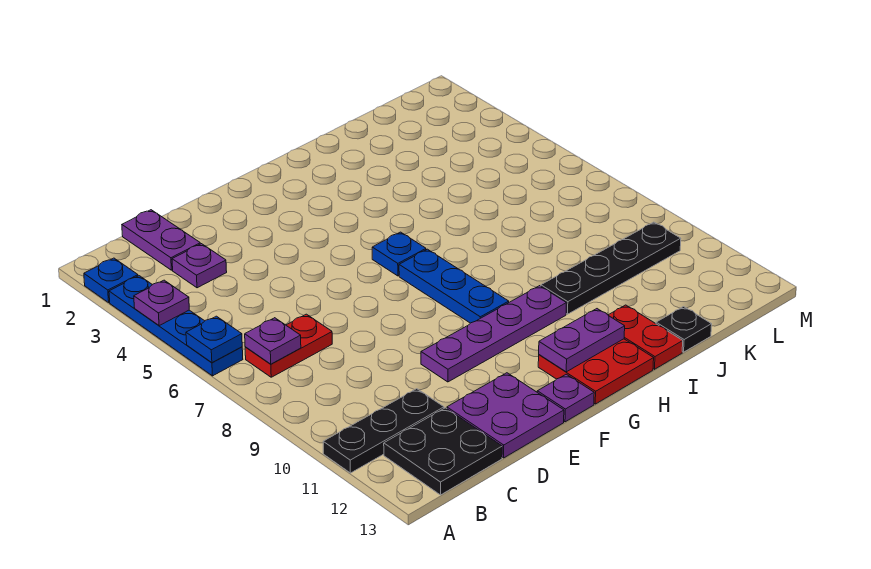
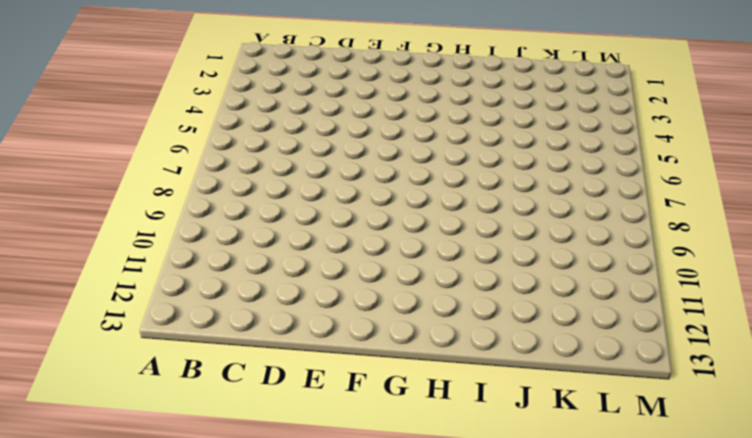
none -> blue plate A2 level 1
none -> blue plate A3:A6 level 1
none -> black plate A11:C11 level 1

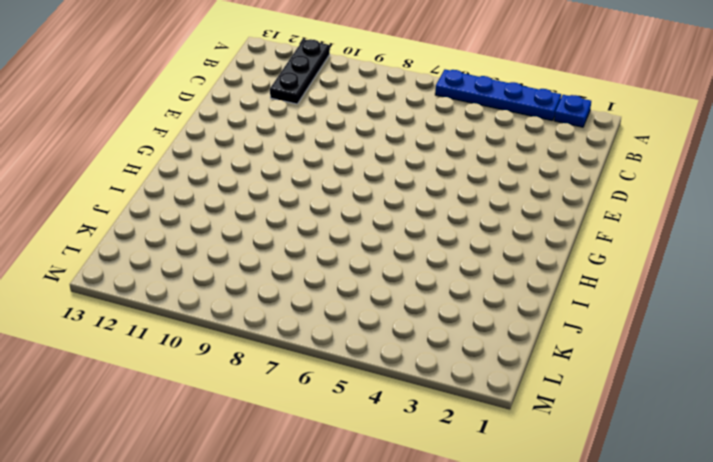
none -> red plate B7:C7 level 1
none -> black plate B12:C13 level 1
none -> purple plate C1:C2 level 1

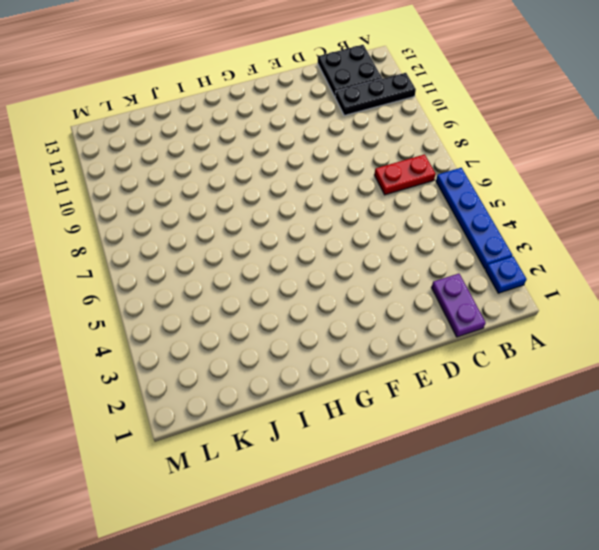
none -> purple plate C3 level 1
none -> purple plate D12:E13 level 1
none -> purple plate E10:H10 level 1

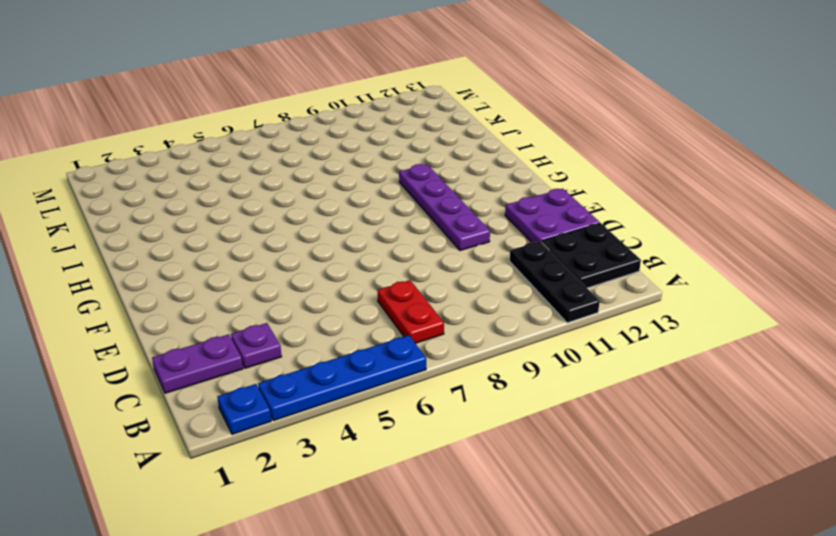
none -> purple plate F13 level 1
none -> blue plate G6 level 1
none -> blue plate G7:G9 level 1

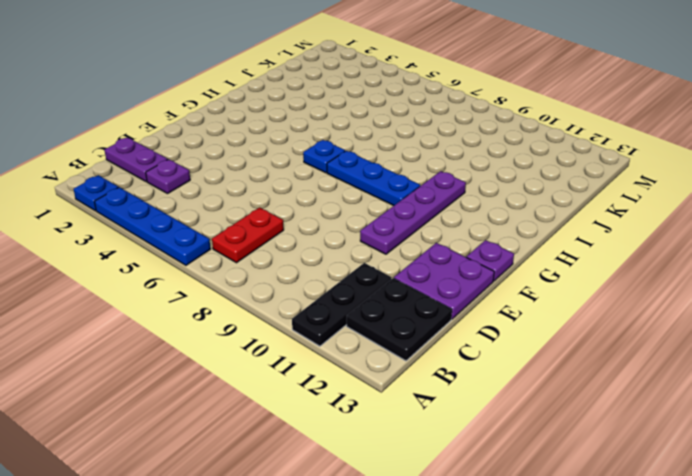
none -> red plate G12:H13 level 1
none -> black plate I10:L10 level 1
none -> red plate I12:I13 level 1

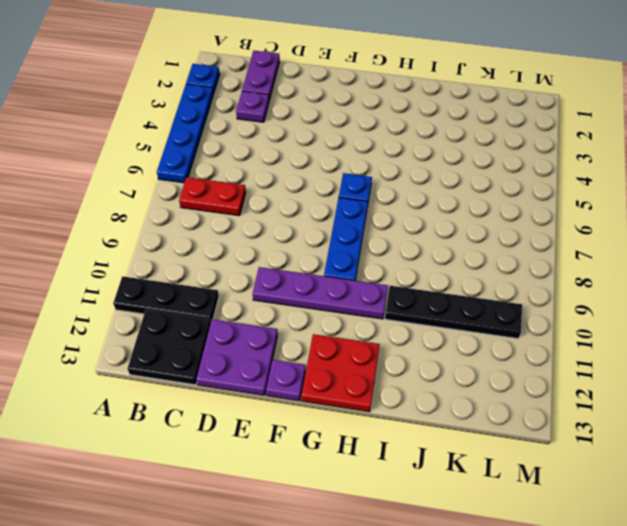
none -> red plate I12:I13 level 1
none -> black plate J13 level 1
none -> purple plate A4 level 2

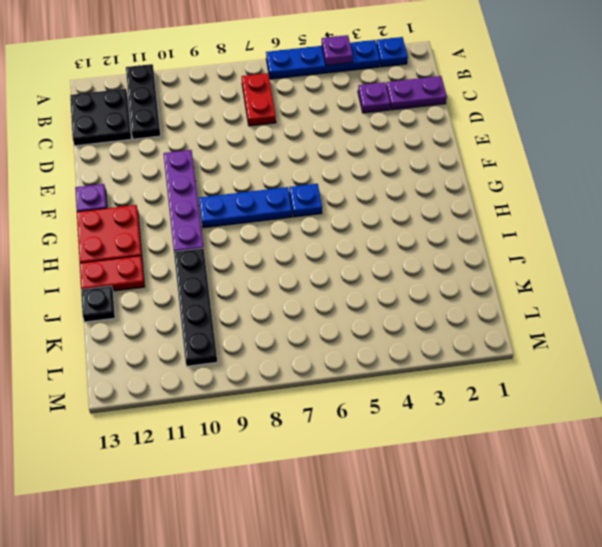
none -> purple plate D12:E13 level 1
none -> blue plate A6 level 2
none -> purple plate B7 level 2

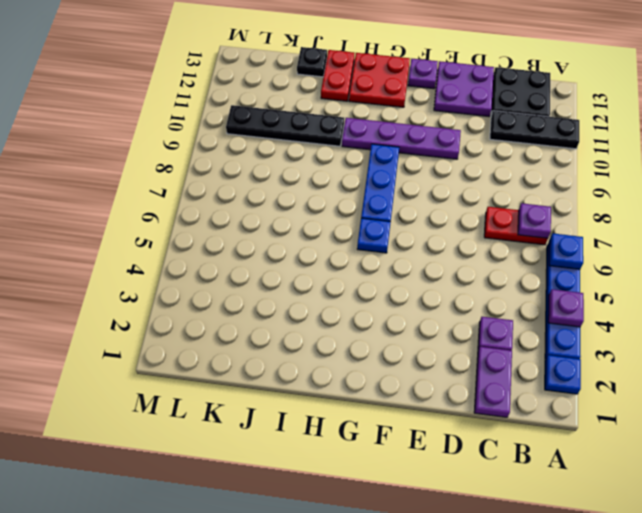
none -> purple plate G12:H12 level 2

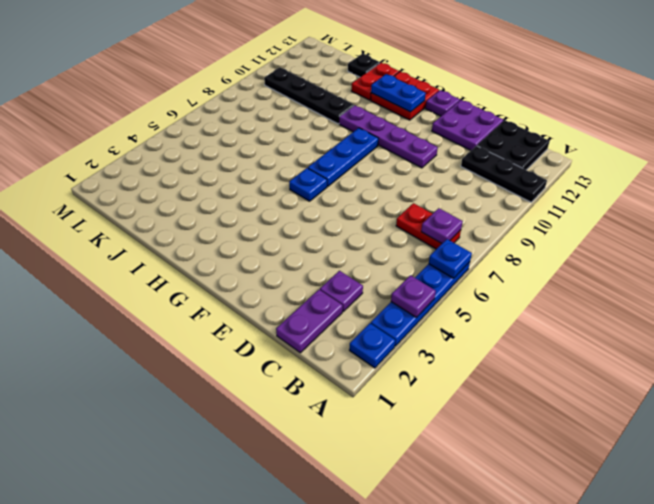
blue plate G12:H12 level 2 -> purple plate G12:H12 level 2

